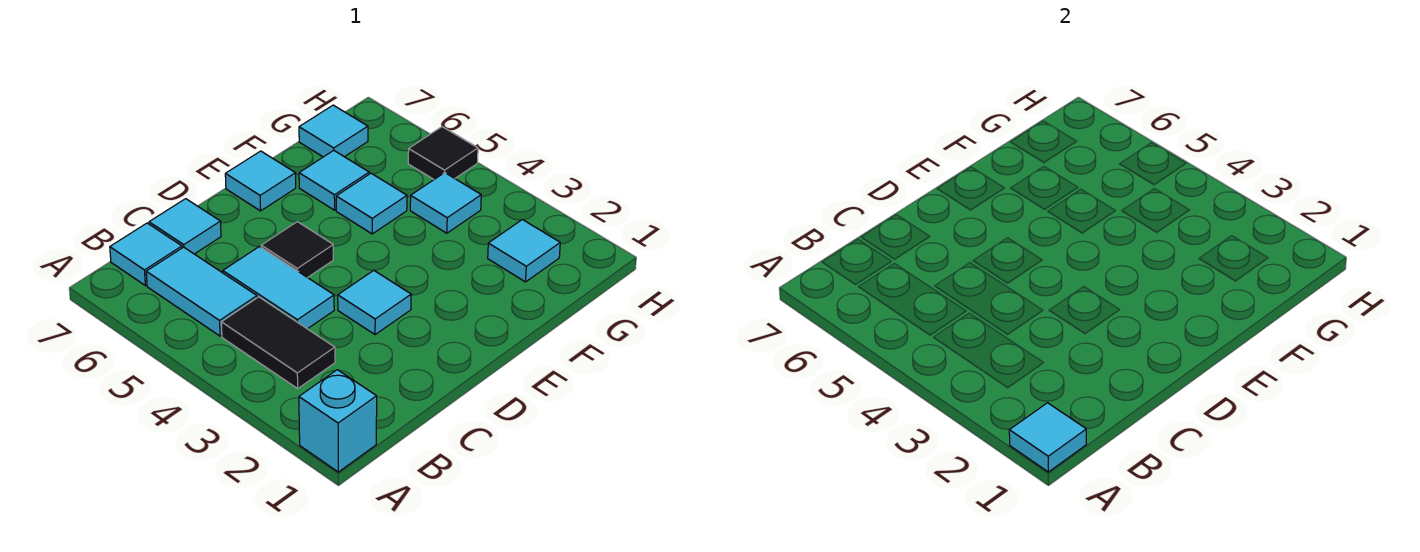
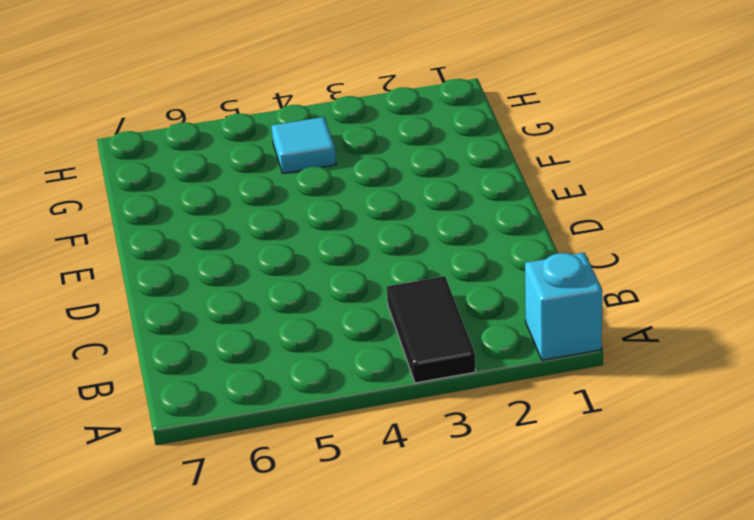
black tile A3:B3 level 1 -> black tile B3:B4 level 1
none -> cyan tile B5:B6 level 1
none -> cyan tile B7 level 1
none -> cyan tile C4:C5 level 1

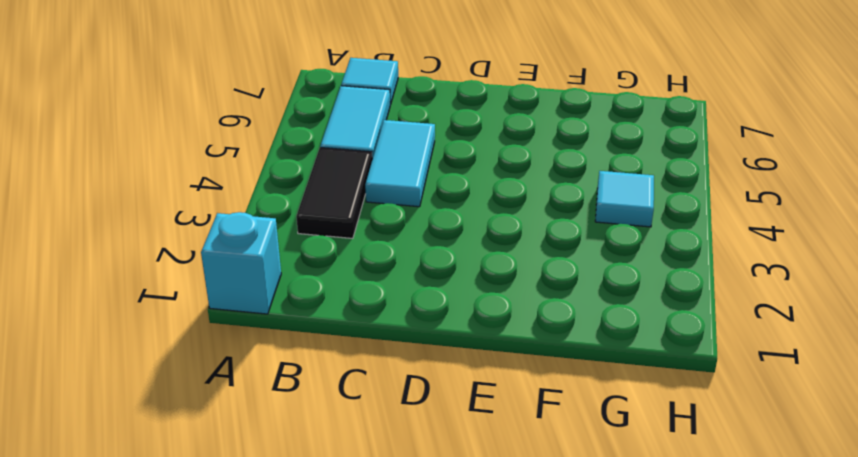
none -> cyan tile C7 level 1
none -> cyan tile D3 level 1
none -> black tile D5 level 1

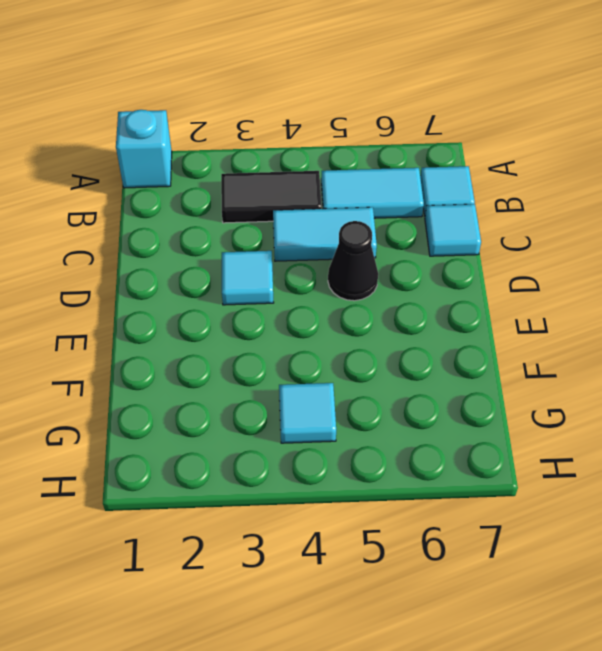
black cone D5 level 1 -> black tile D5 level 1
none -> cyan tile E7 level 1
none -> cyan tile F5 level 1
none -> cyan tile F6 level 1

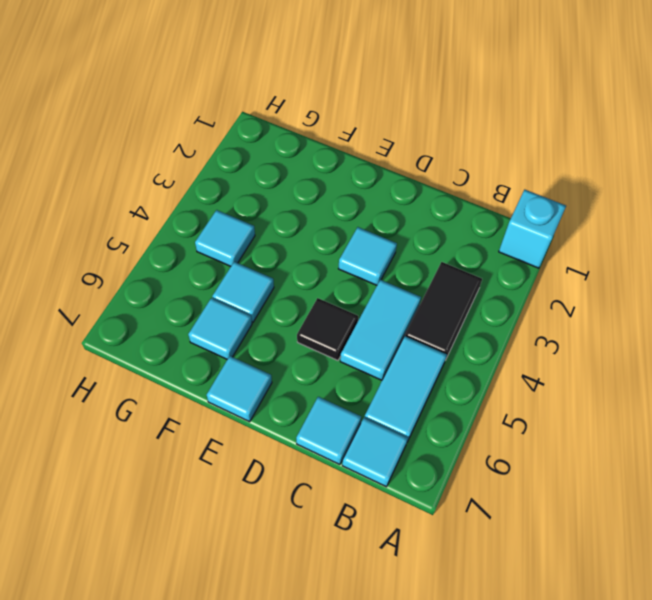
none -> cyan tile G2 level 1
none -> cyan tile G7 level 1
none -> black tile H5 level 1

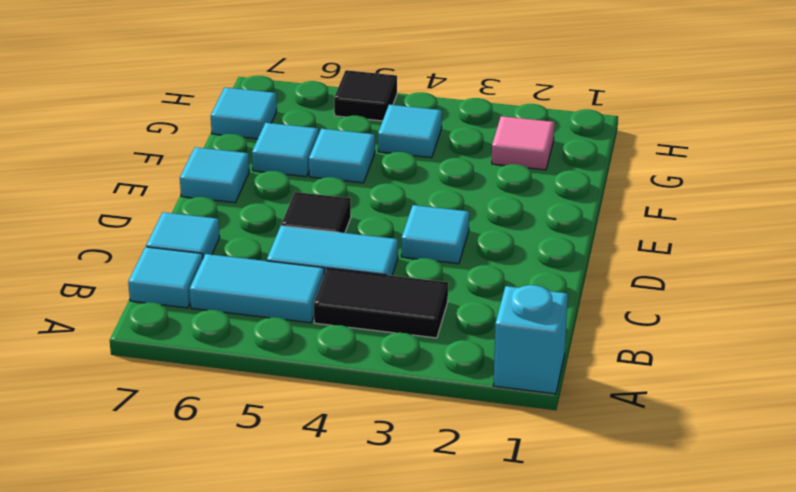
pink tile G2 level 1 -> cyan tile G2 level 1
none -> cyan tile A1 level 2

